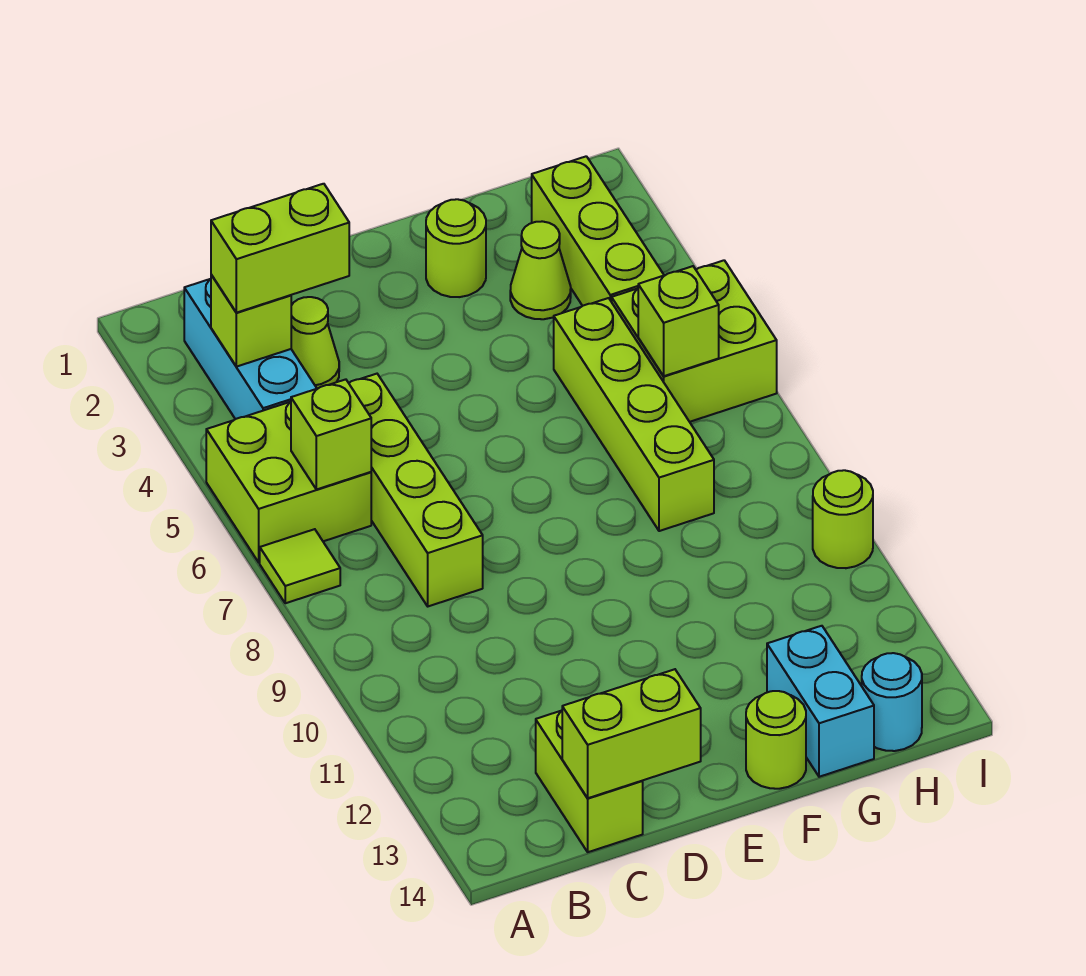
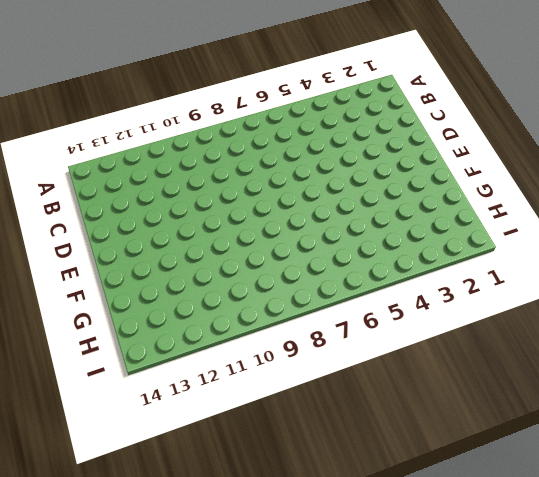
none -> lime brick A5:B6 level 1
none -> lime tile A7 level 1
none -> cyan brick B2:B4 level 1

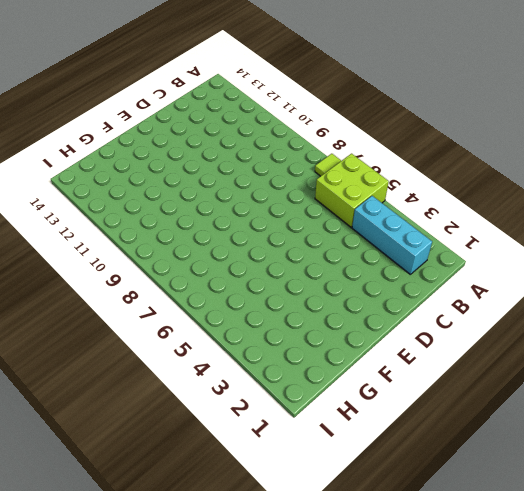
none -> lime cone C3 level 1
none -> lime brick C5:C8 level 1
none -> lime brick C13:C14 level 1

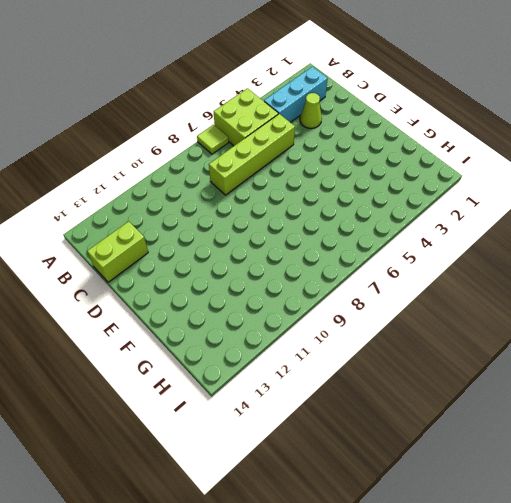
none -> lime round brick F2 level 1
none -> lime round brick F14 level 1
none -> lime cone G3 level 1

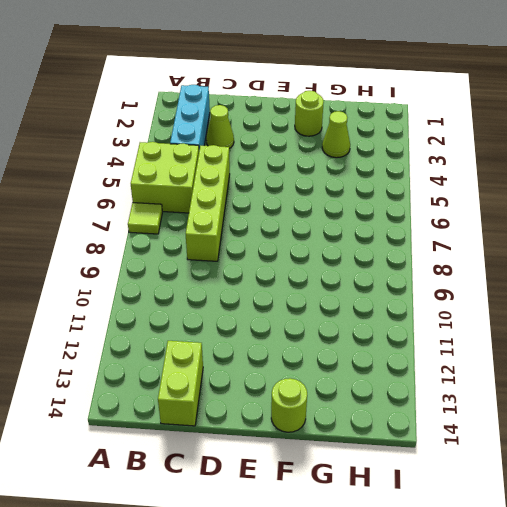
none -> lime brick G5:G8 level 1
none -> cyan brick G13:G14 level 1
none -> lime brick H2:H4 level 1

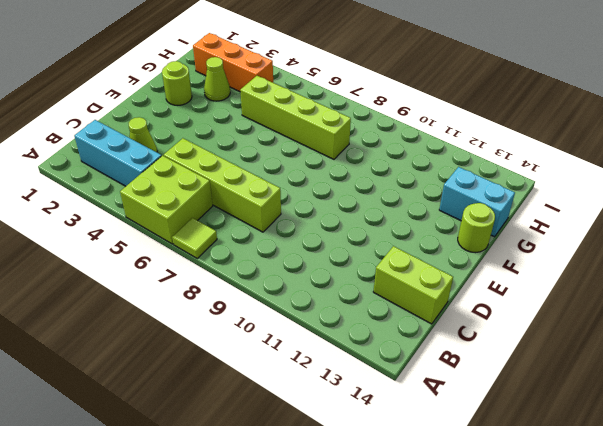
orange brick H2:H4 level 1 -> lime brick H2:H4 level 1
none -> lime brick H5:I6 level 1
none -> cyan round brick H14 level 1
none -> lime round brick I10 level 1

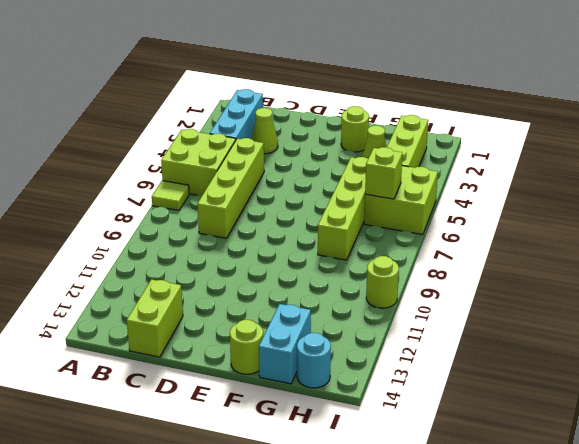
none -> lime brick B3 level 2
none -> lime brick B6 level 2
none -> lime brick C14:D14 level 2

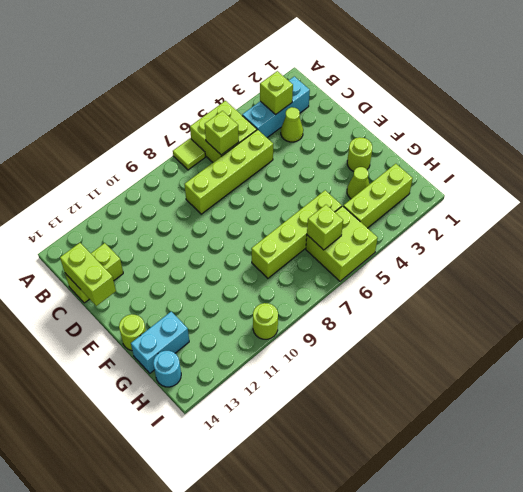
none -> lime brick B3:C3 level 3

